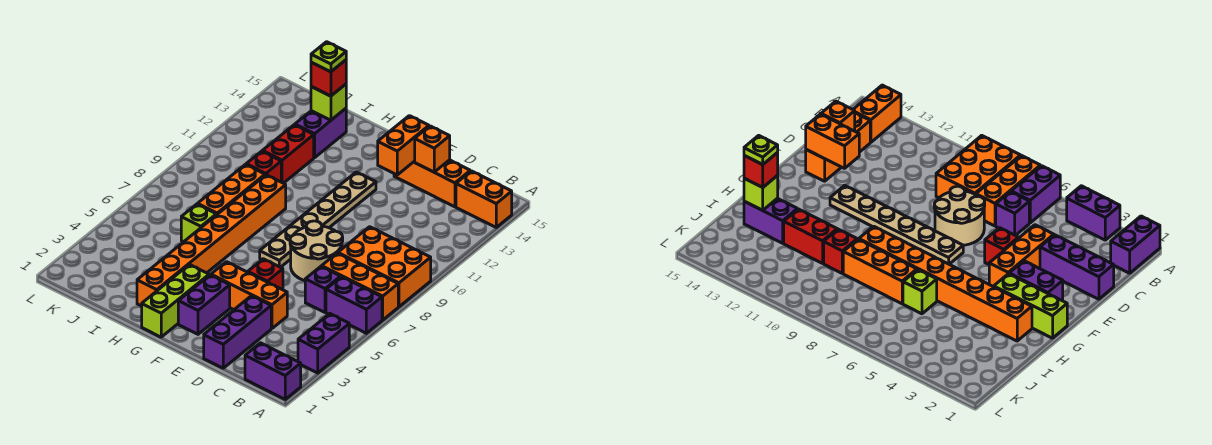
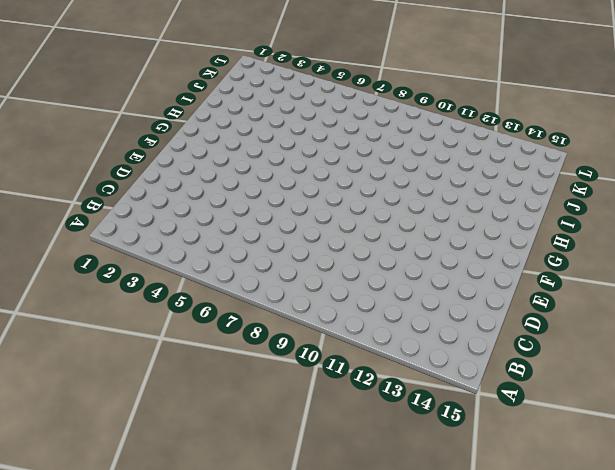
none -> purple brick A1:B1 level 1
none -> purple brick A3:A4 level 1
none -> purple brick A6:B6 level 1

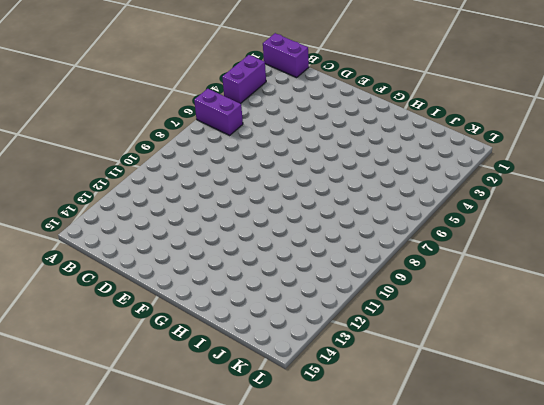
none -> orange brick A7:C7 level 1
none -> orange brick A8:C9 level 1
none -> orange brick A14:B14 level 1

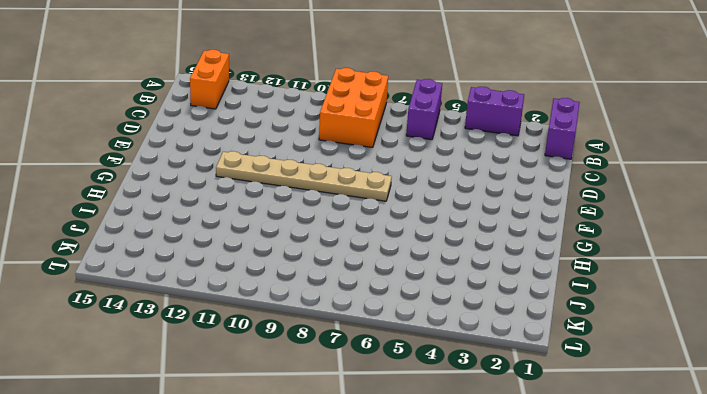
none -> orange brick A7:C7 level 1
none -> purple brick C6 level 1
none -> orange brick C14:E14 level 1

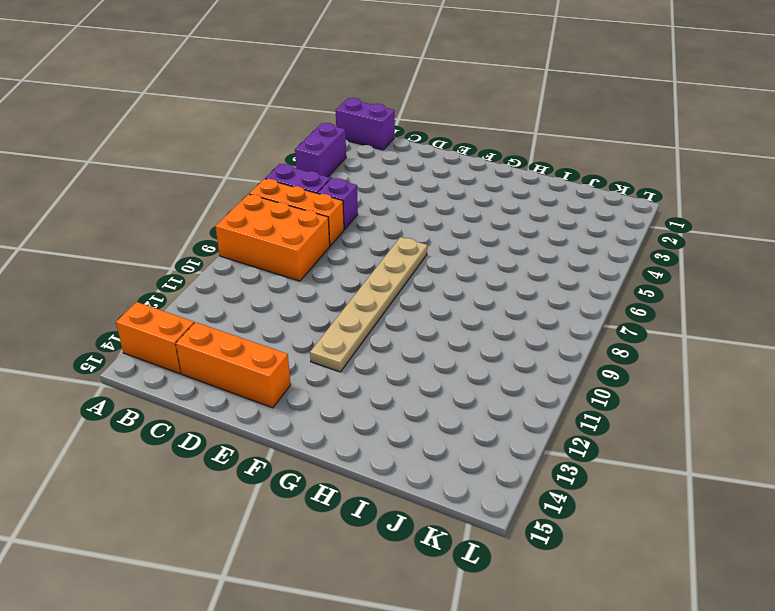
none -> purple brick D1:D3 level 1
none -> orange brick D4:F4 level 1
none -> tan round brick D7:E8 level 1

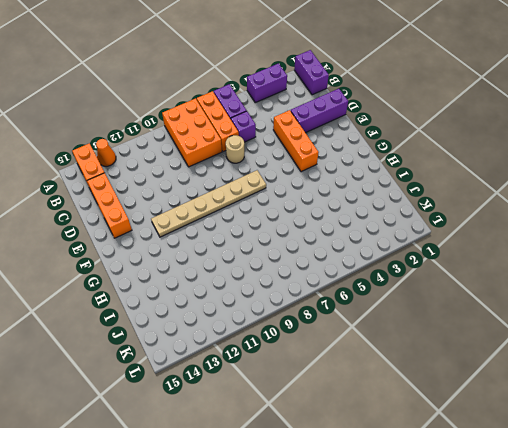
orange cone A13 level 1 -> none
tan round brick D7 level 1 -> tan round brick D7:E8 level 1
none -> red brick E5 level 1
none -> purple brick F2:F3 level 1
none -> lime brick G1:G3 level 1

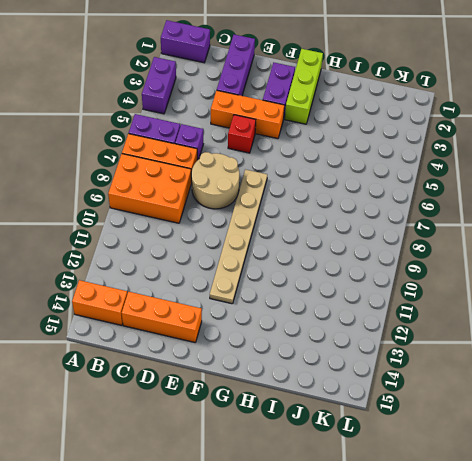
none -> orange brick H2:H9 level 1
none -> lime brick I6 level 1
none -> orange brick I7:I9 level 1

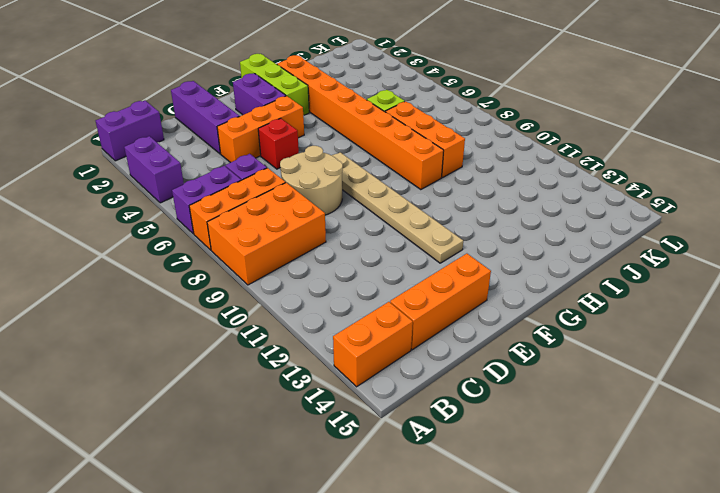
none -> red brick I10 level 1
none -> red brick I11:I12 level 1
none -> purple brick I13:I14 level 1

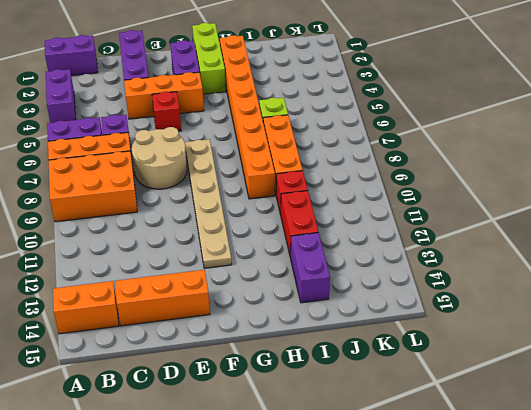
none -> orange brick D14 level 2
none -> orange brick E13:E14 level 2
none -> lime brick I14 level 2

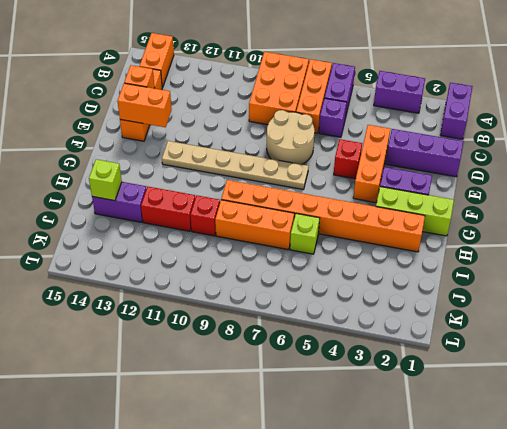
none -> red brick I14 level 3
none -> lime plate I14 level 4

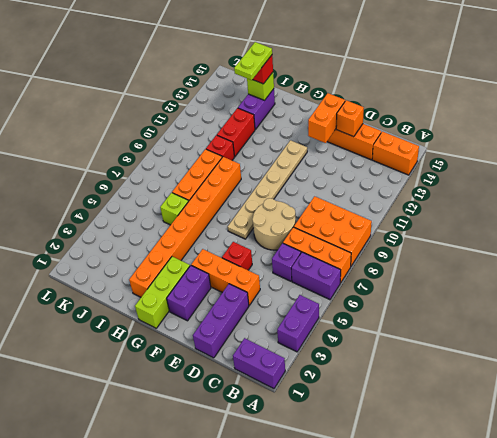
lime plate I13:I14 level 4 -> lime plate I14 level 4

